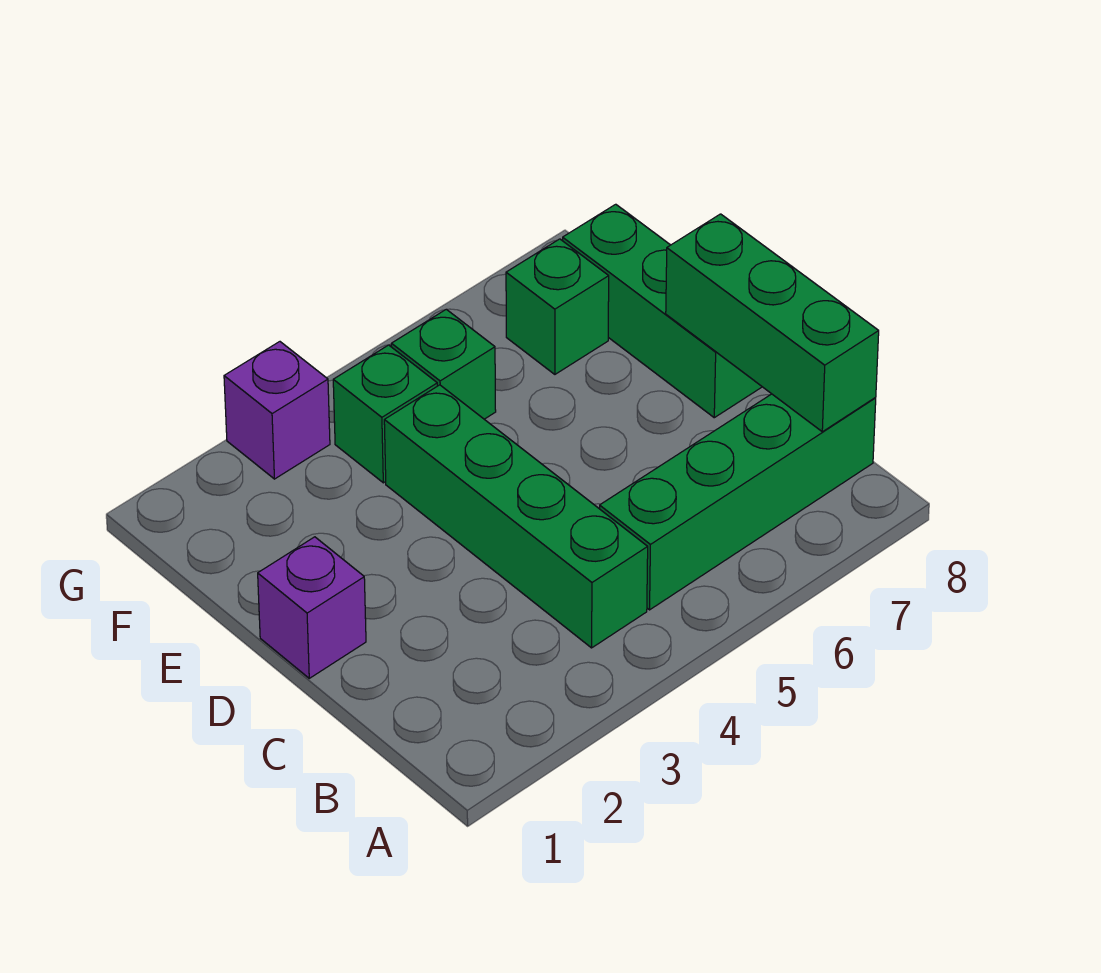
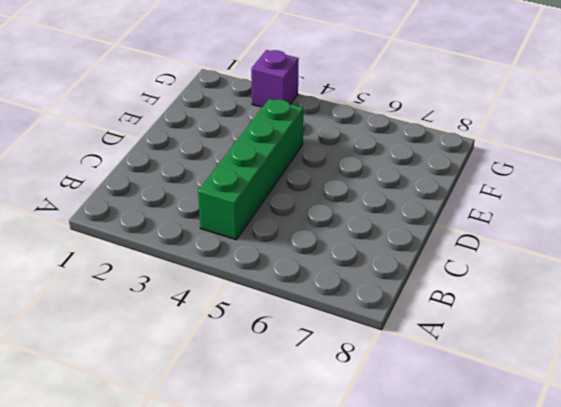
none -> green brick B5:B8 level 1
none -> purple brick D1 level 1

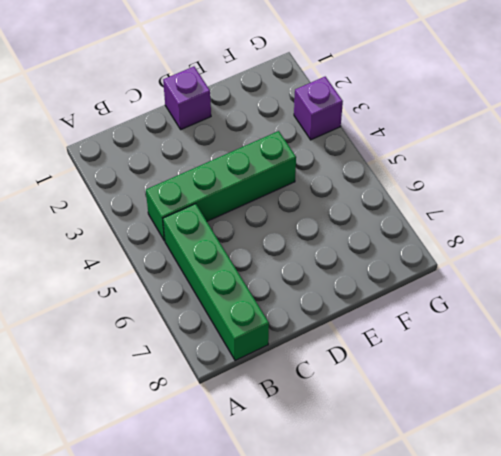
none -> green brick D8:F8 level 1
none -> green brick F4 level 1

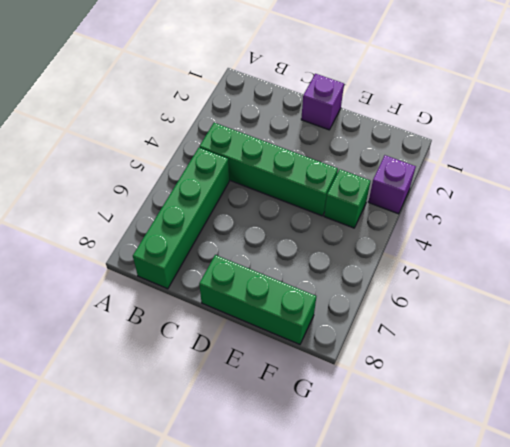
none -> green brick F5 level 1
none -> green brick F7 level 1

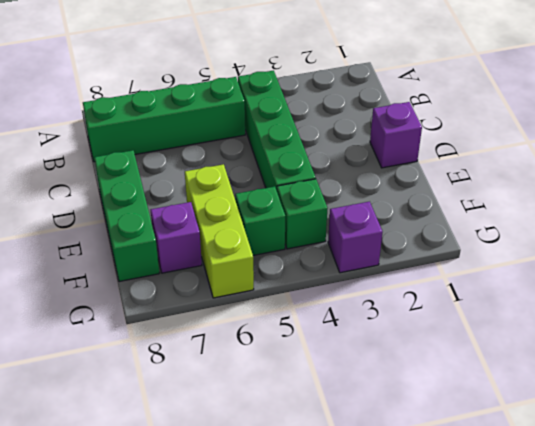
lime brick E6:G6 level 1 -> none
purple brick F7 level 1 -> green brick F7 level 1
none -> green brick B8:D8 level 2

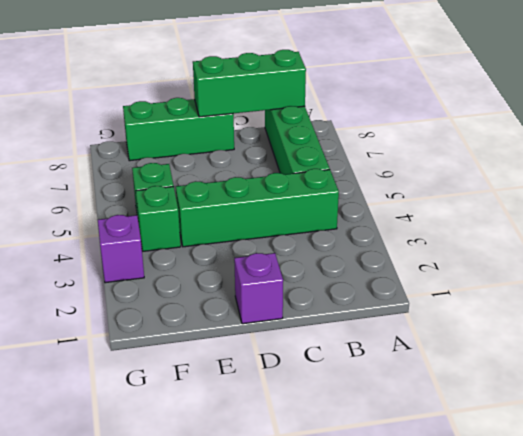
none -> green brick F7 level 1

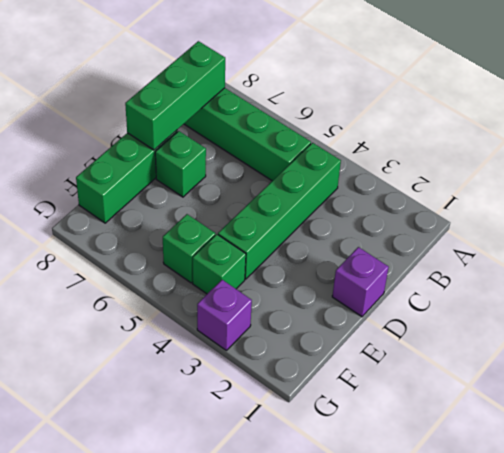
green brick D7 level 1 -> green brick F7 level 1

